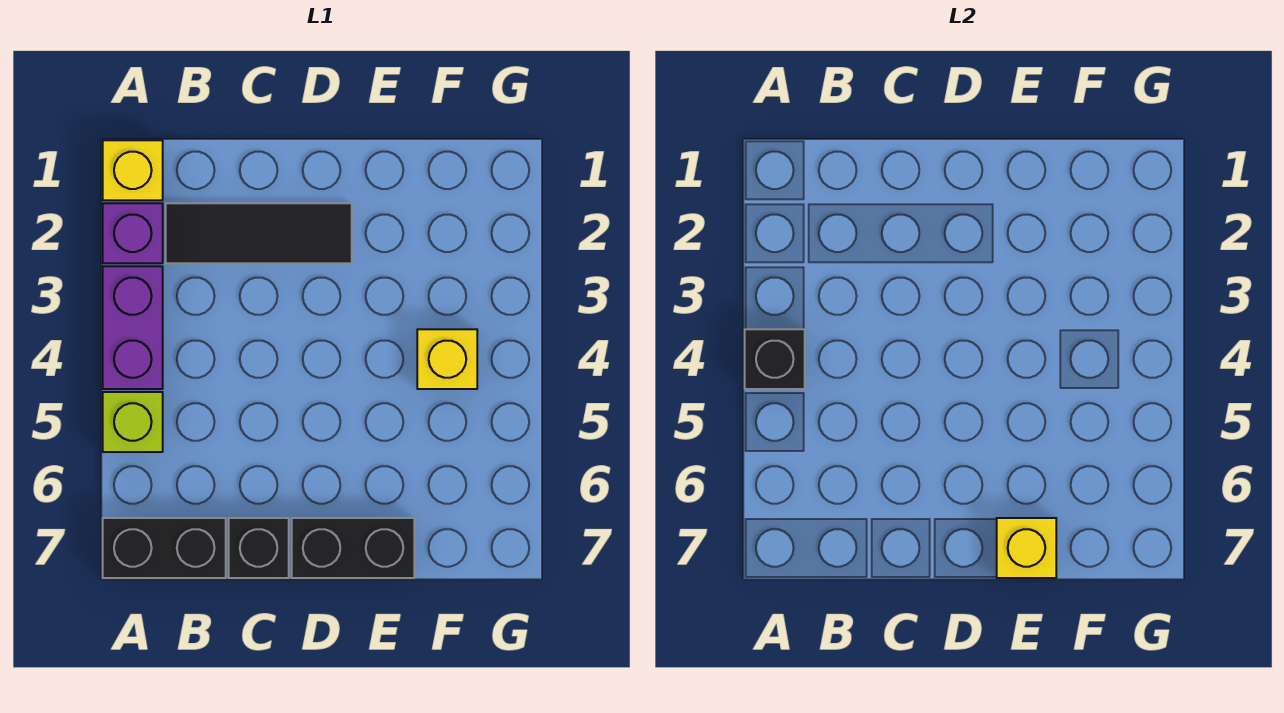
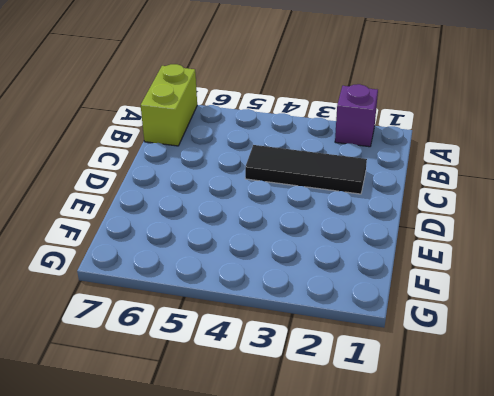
lime brick A7:B7 level 1 -> black brick A7:B7 level 1
black tile C2:C4 level 1 -> black tile B2:D2 level 1
none -> yellow brick A1 level 1
none -> purple brick A3:A4 level 1

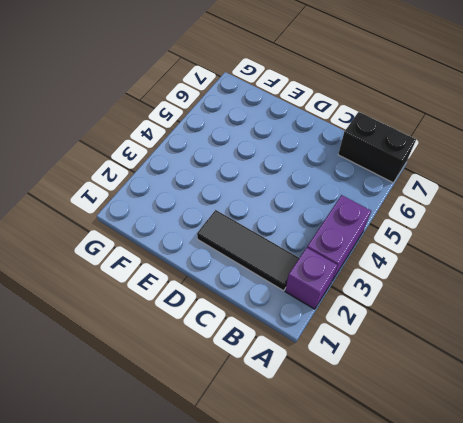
none -> yellow brick A1 level 1
none -> lime brick A5 level 1

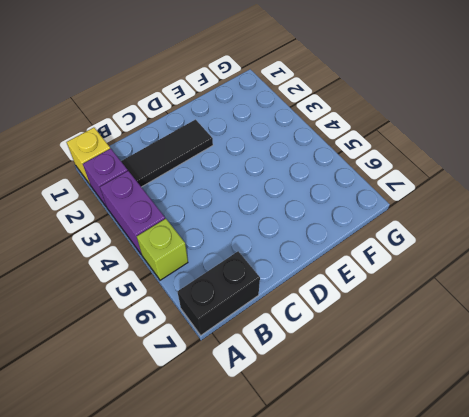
none -> black brick C7 level 1
none -> black brick D7:E7 level 1

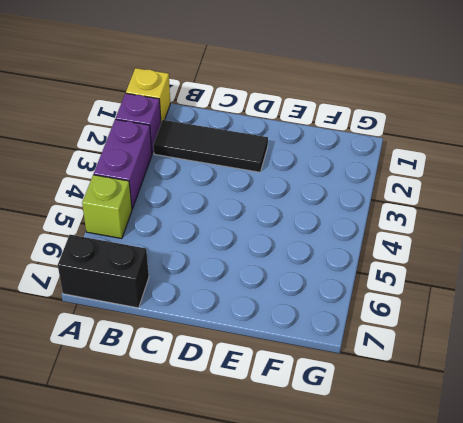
none -> black brick C7 level 1
none -> black brick D7:E7 level 1

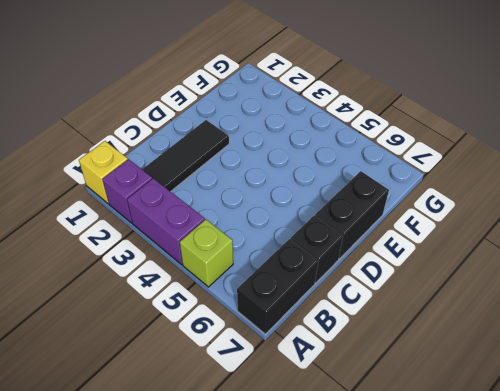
none -> yellow brick F4 level 1
none -> black brick A4 level 2

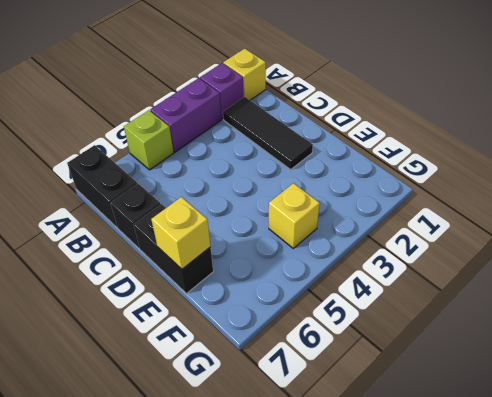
none -> black brick A4 level 2

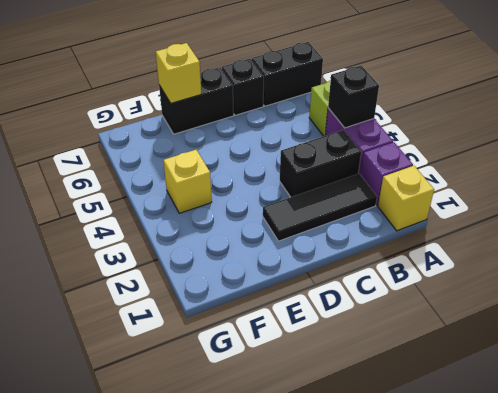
black brick B3:C3 level 1 -> none

